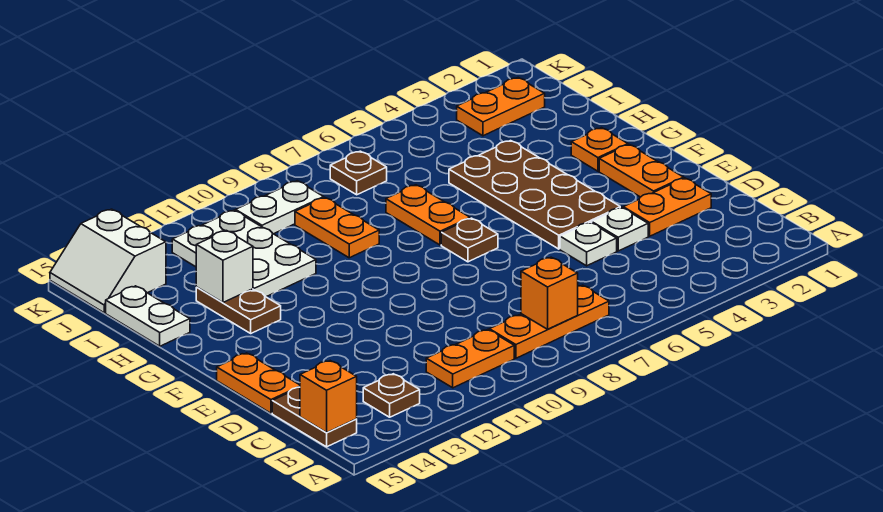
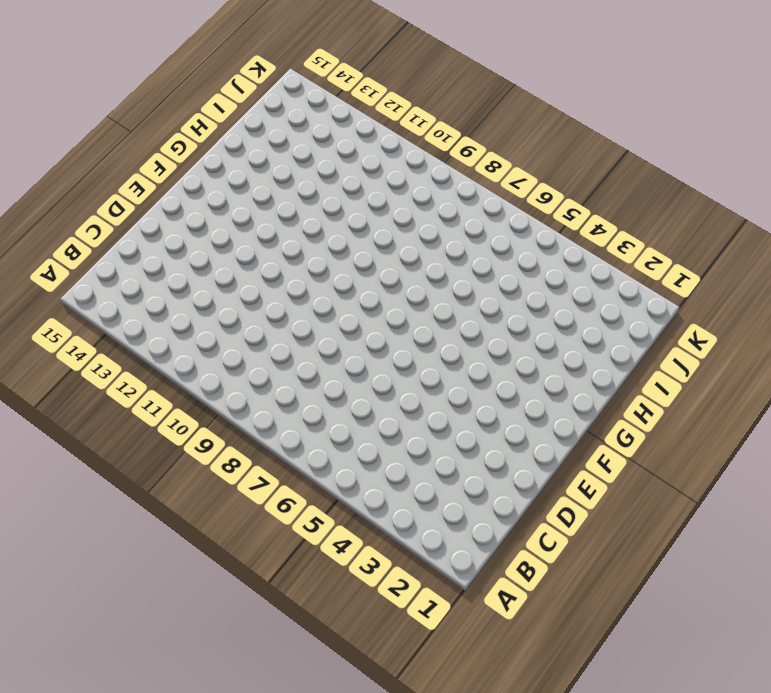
none -> orange plate B7:B9 level 1
none -> orange plate B10:B11 level 1
none -> brown plate B13 level 1

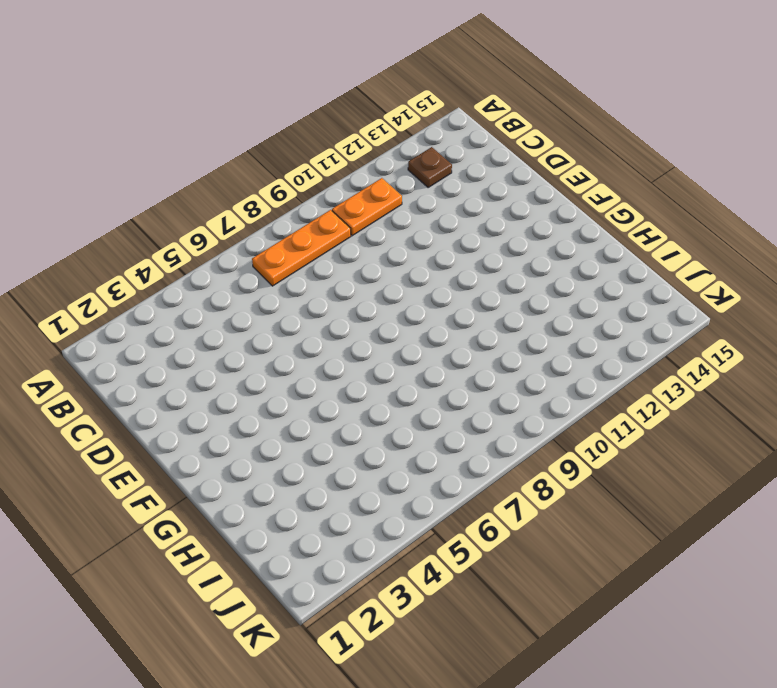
none -> brown plate B15:C15 level 1
none -> orange plate D2:D3 level 1
none -> white plate D4 level 1

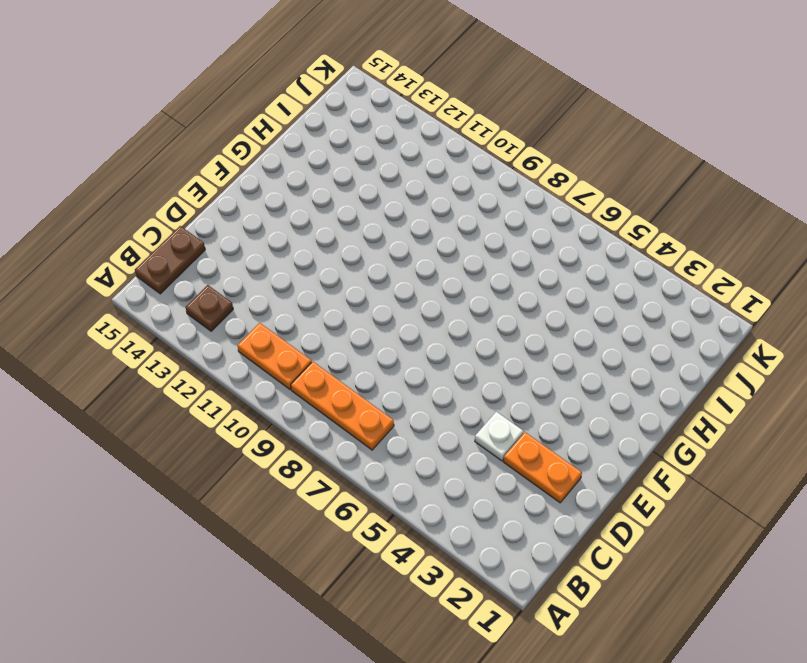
none -> white plate D5 level 1
none -> orange plate D15:E15 level 1
none -> orange plate E2:F2 level 1

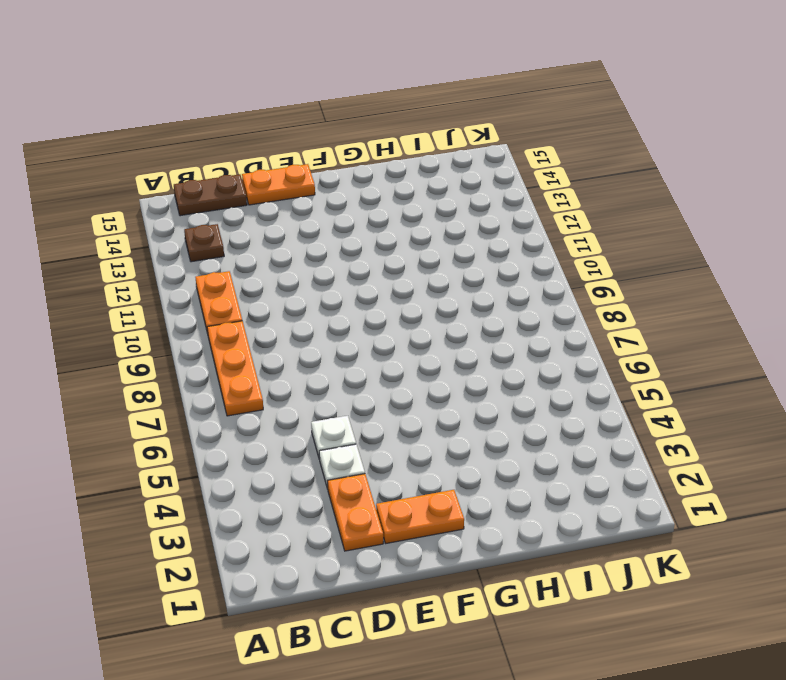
none -> brown plate E4:H5 level 1
none -> brown plate F7 level 1
none -> orange plate G2 level 1

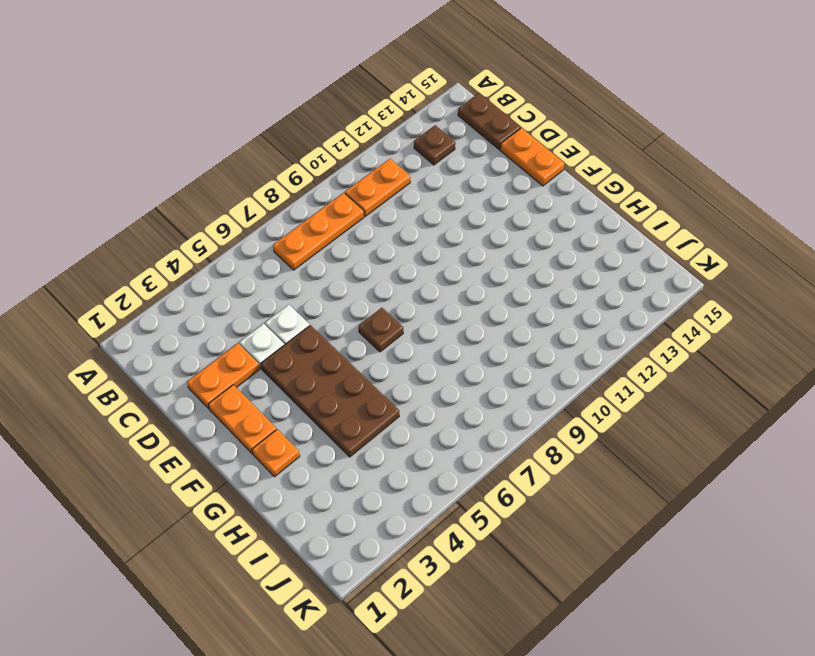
none -> orange plate G7:H7 level 1
none -> brown plate G13:H13 level 1
none -> orange plate H9:I9 level 1

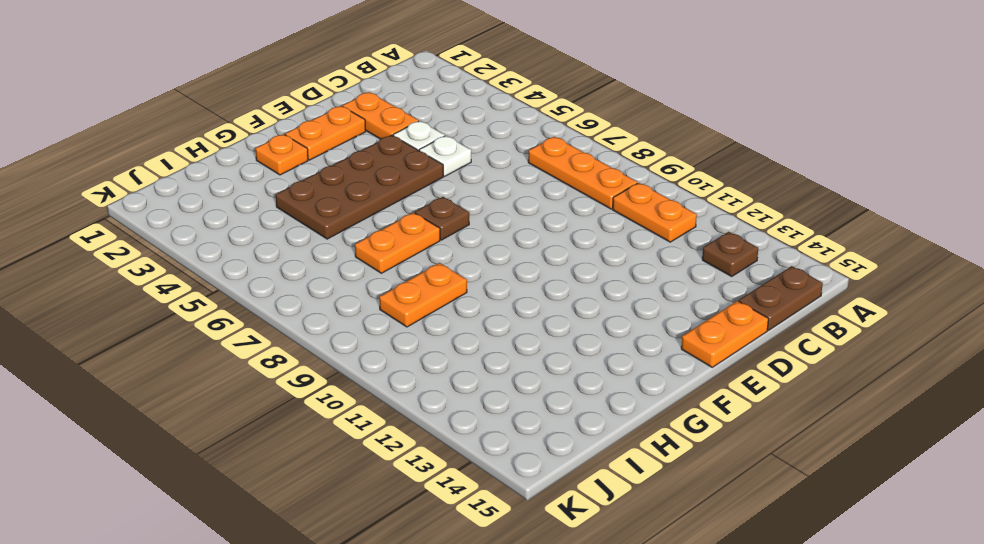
none -> brown plate G13:H13 level 1
none -> white plate H11:J12 level 1
none -> white plate H15:I15 level 1

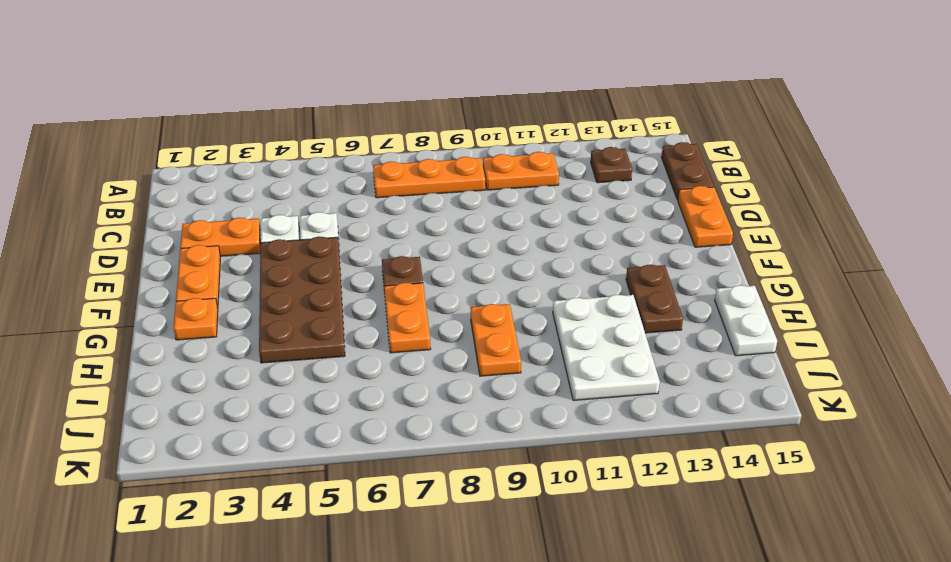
none -> orange plate J2:J3 level 1
none -> brown plate J7 level 1
none -> white plate J9:J10 level 1

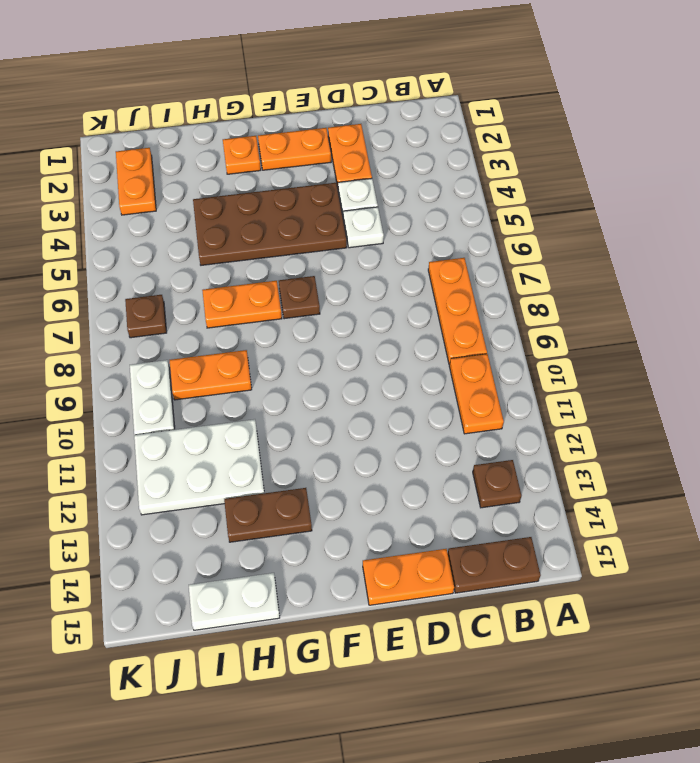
none -> white slope J14:K15 level 1 top 14
none -> orange brick B8 level 2
none -> orange brick B15 level 2

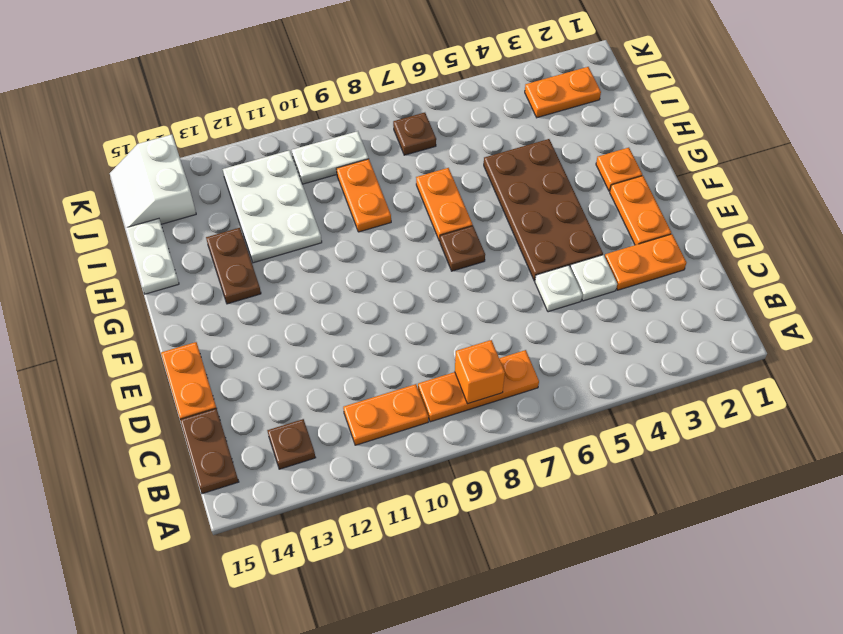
none -> orange brick B15 level 2
none -> white brick H13 level 2

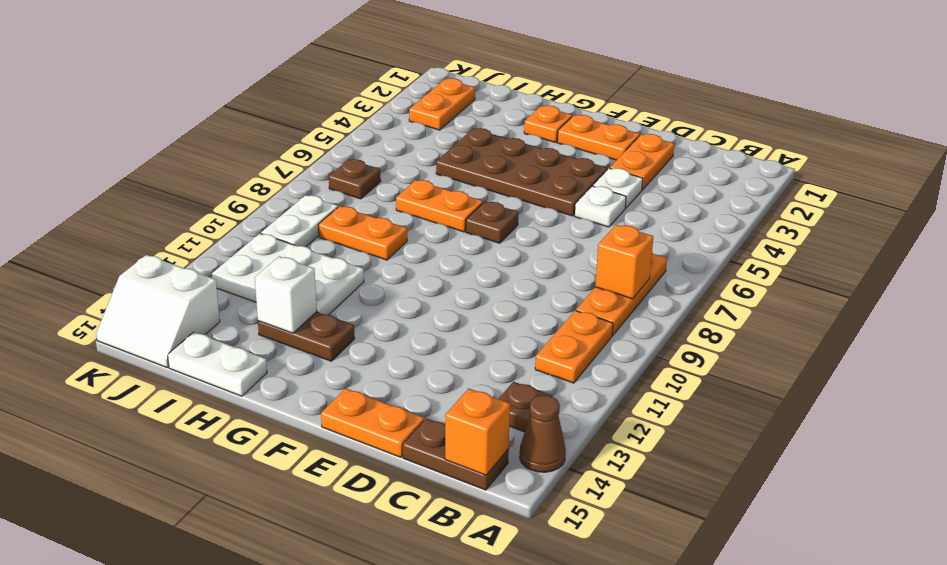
brown cone A14 level 1 -> none

